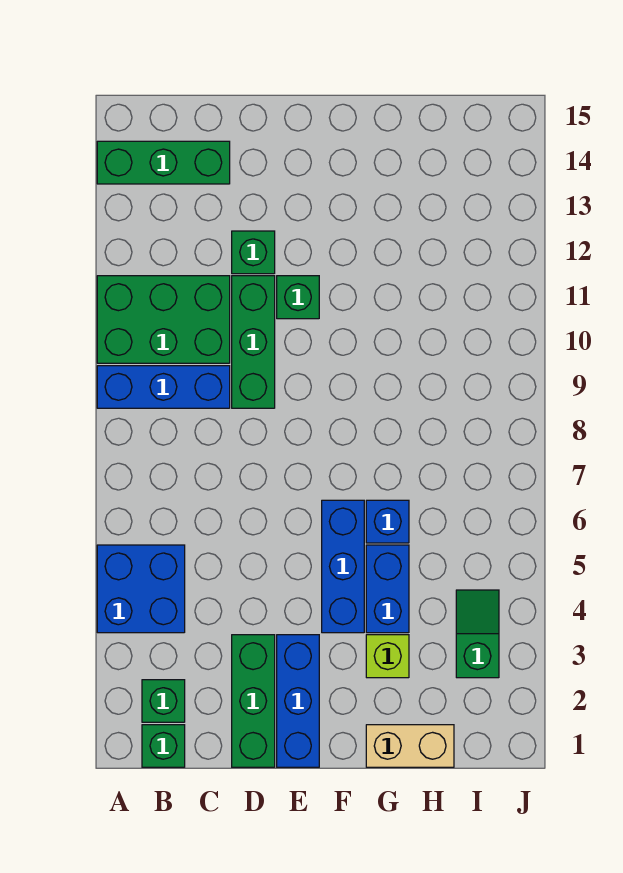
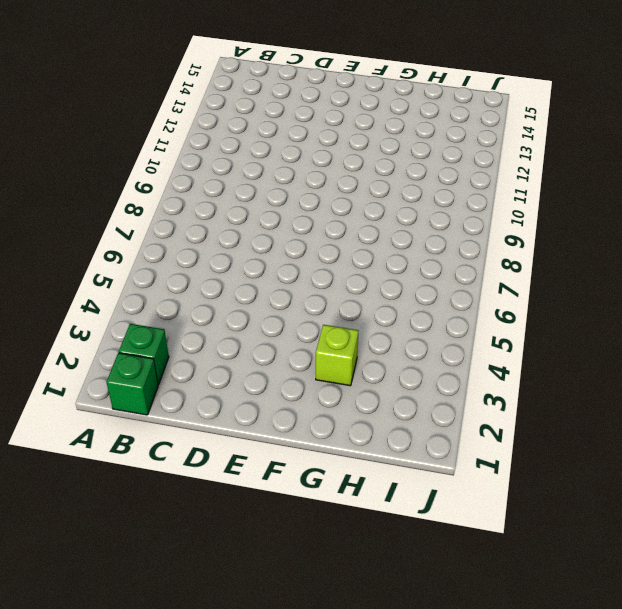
none -> blue brick A4:B5 level 1
none -> blue brick A9:C9 level 1
none -> green brick A10:C11 level 1

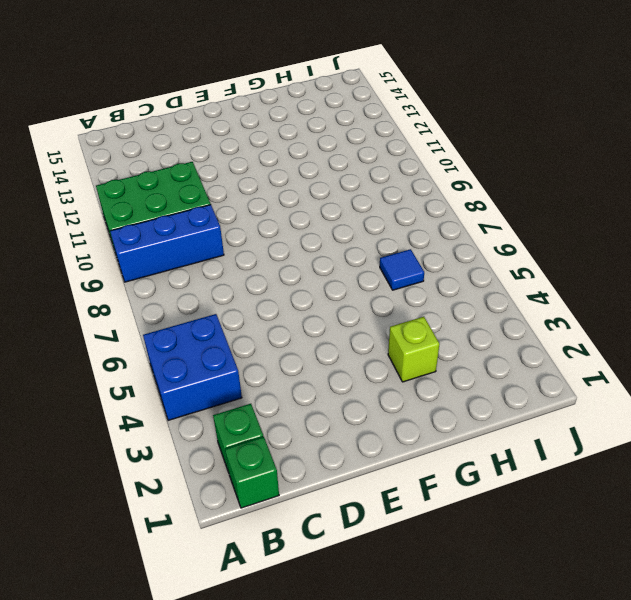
blue tile H6 level 1 -> none
none -> green brick A14:C14 level 1
none -> green brick D1:D3 level 1
none -> green brick D9:D11 level 1

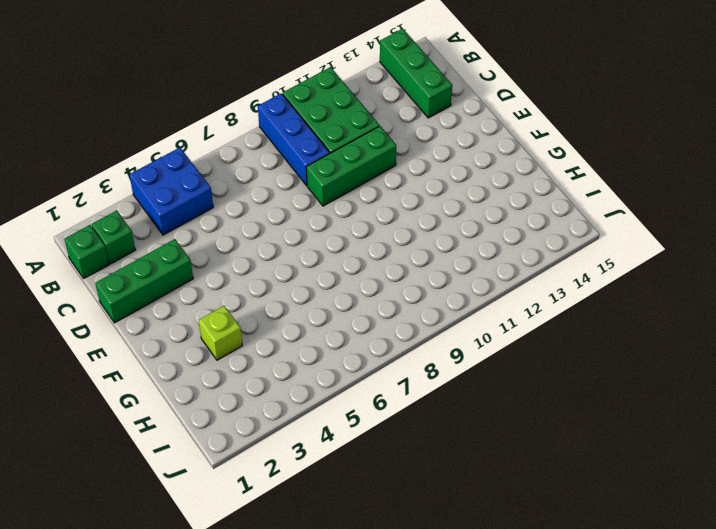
none -> green brick D12 level 1
none -> blue brick E1:E3 level 1
none -> green brick E11 level 1

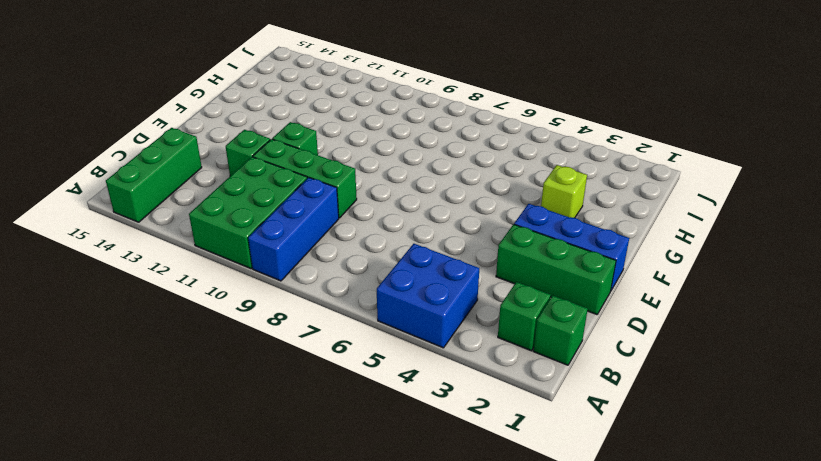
none -> blue brick F4:F6 level 1
none -> tan brick G1:H1 level 1
none -> blue brick G4:G5 level 1

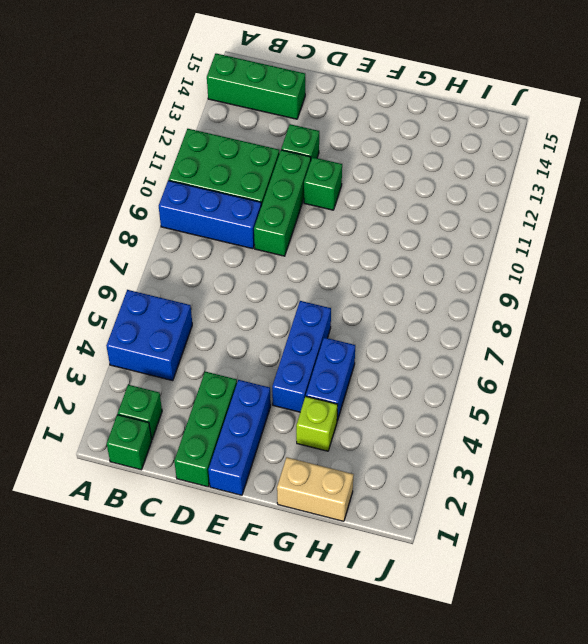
none -> blue brick G6 level 1
none -> green slope I3:I4 level 1 top 3

